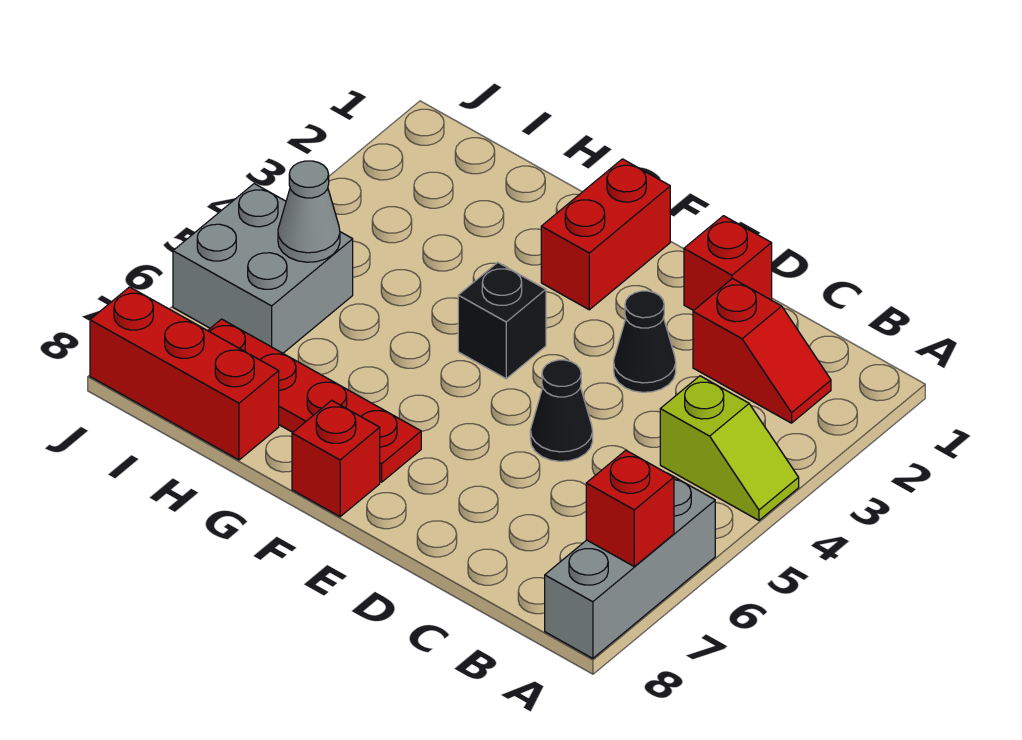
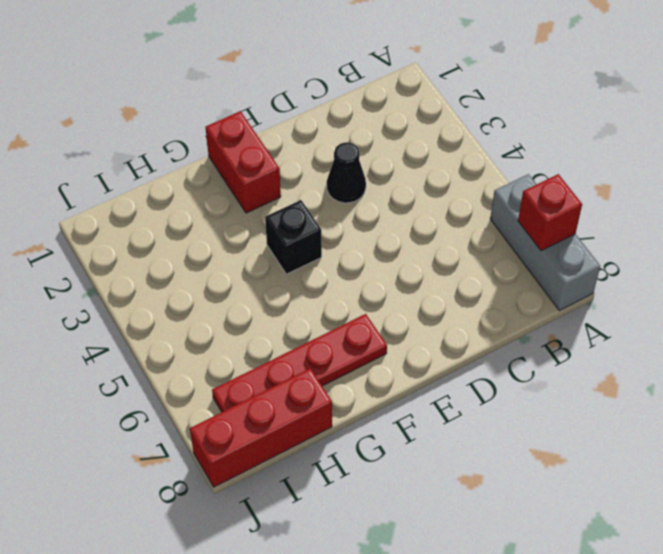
none -> lime slope A4:B4 level 1 top B
none -> red slope B2:C2 level 1 top C
none -> red brick D1 level 1

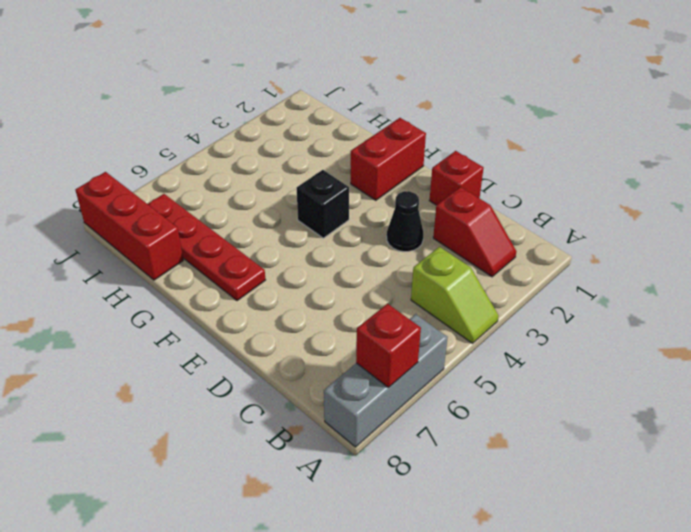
none -> black cone D5 level 1
none -> red brick F8 level 1
none -> grey brick I5:J6 level 1

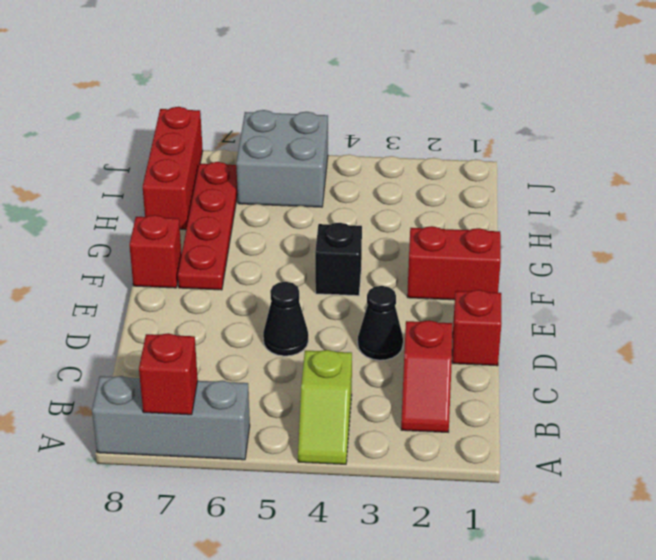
none -> grey cone I5 level 2

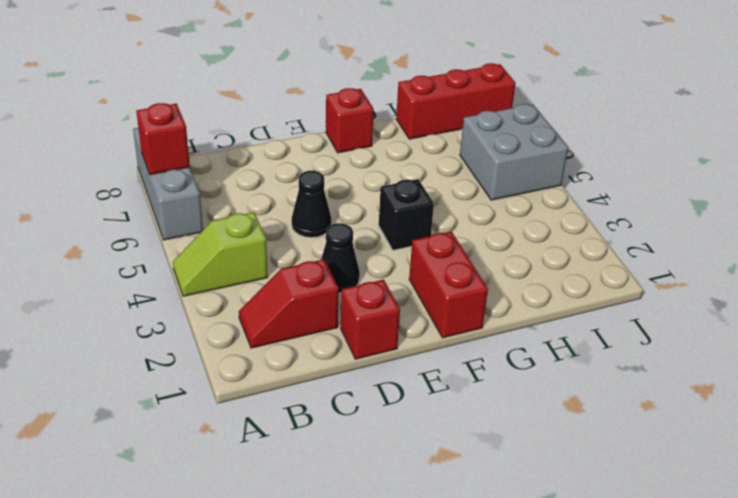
none -> red plate F7:I7 level 1
none -> grey cone I5 level 2

